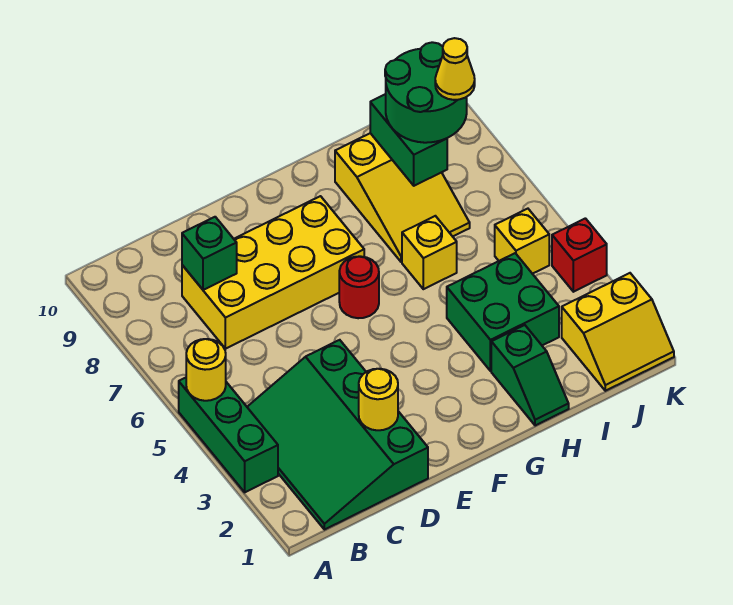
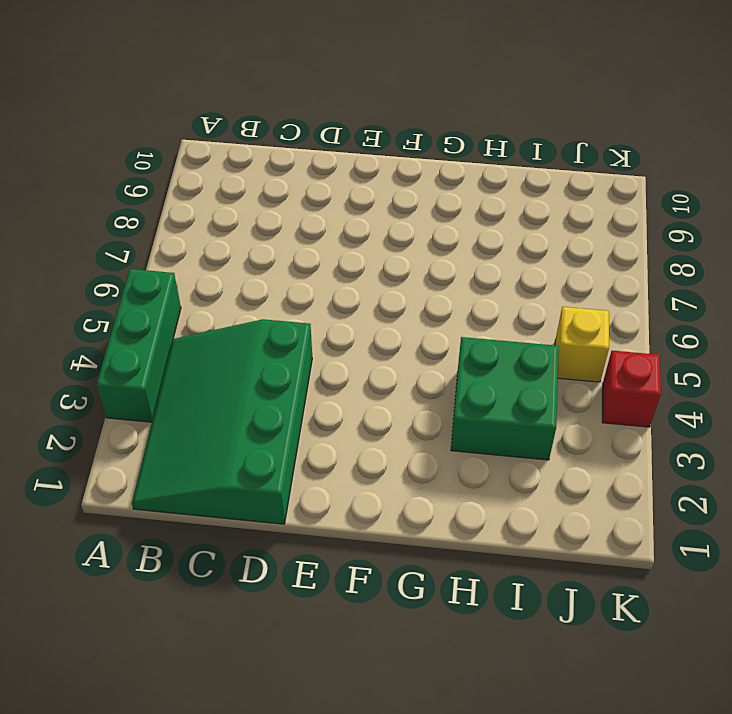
none -> yellow brick C7:F8 level 1
none -> red round brick F6 level 1
none -> green slope H1:H2 level 1 top 2

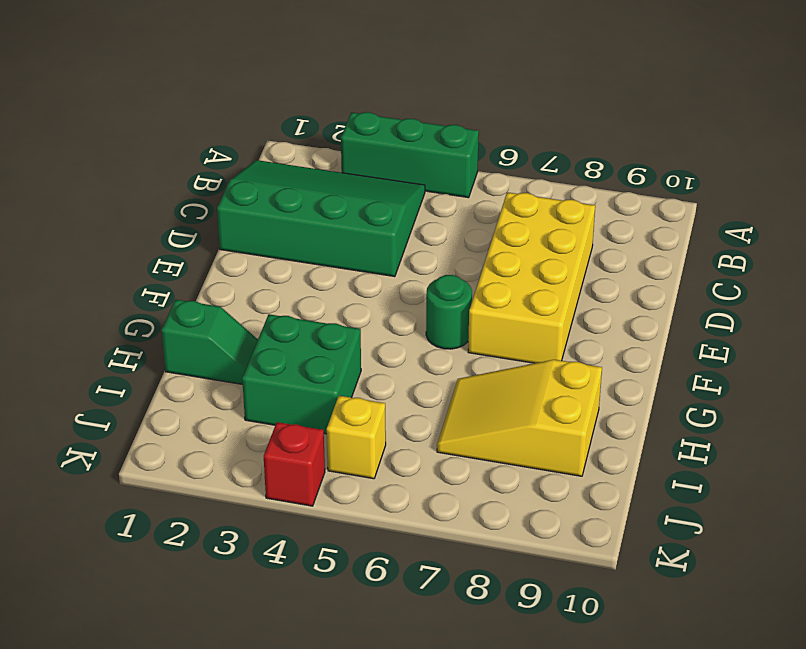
green round brick F6 level 1 -> red round brick F6 level 1
green slope H1:H2 level 1 top 1 -> green slope H1:H2 level 1 top 2
none -> yellow brick H6 level 1
none -> yellow slope J1:K2 level 1 top 2
none -> yellow round brick A5 level 2

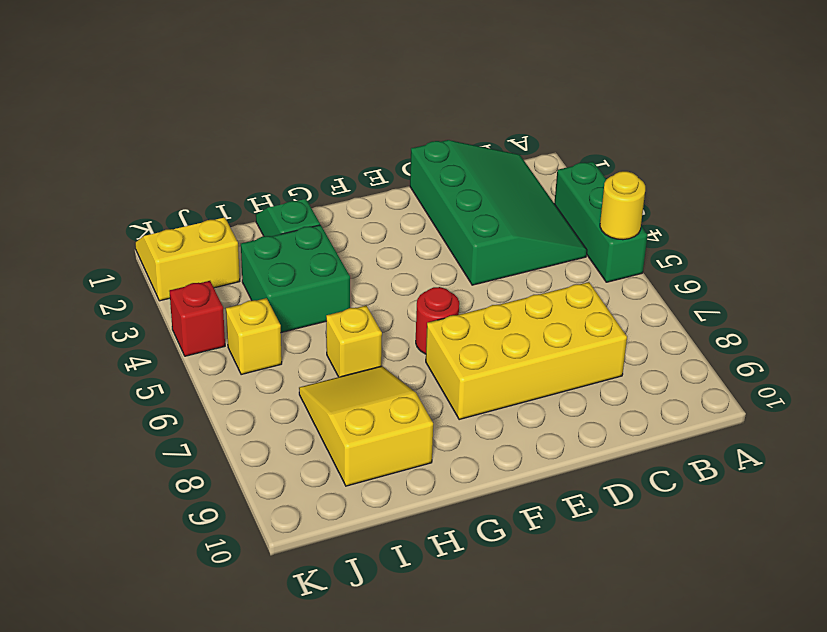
none -> green brick C8 level 2
none -> yellow round brick D2 level 2
none -> green brick I8:I9 level 2

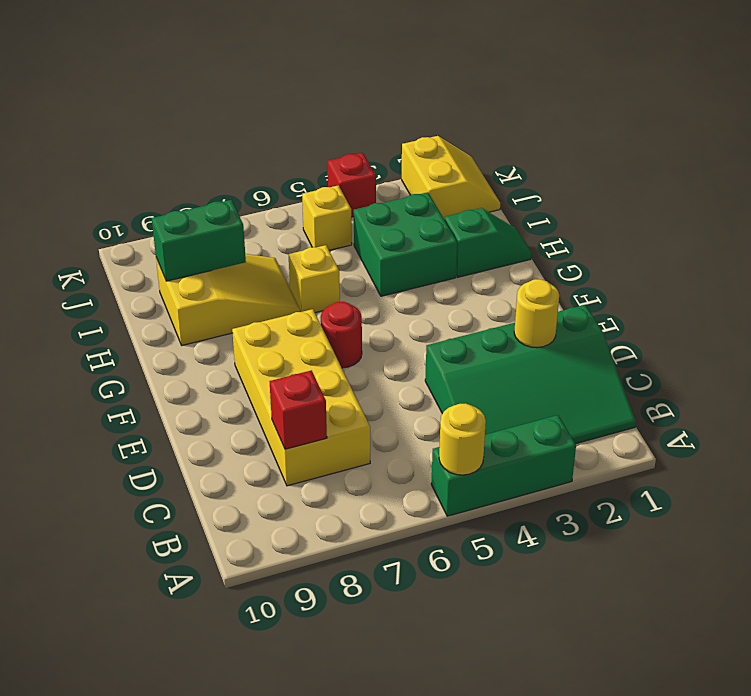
red brick C8 level 2 -> green brick C8 level 2
none -> green round brick I8:J9 level 3
none -> yellow cone J8 level 4

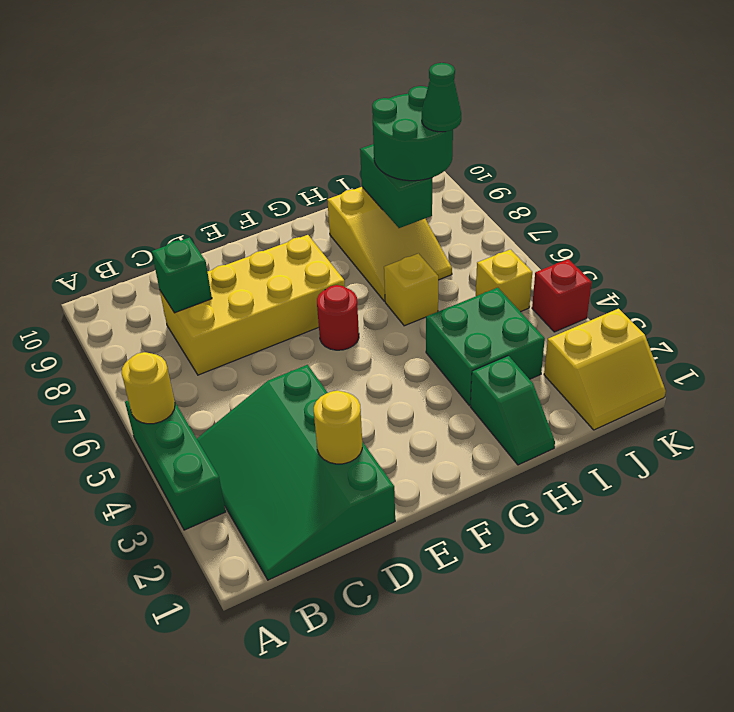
green cone J8 level 4 -> yellow cone J8 level 4

